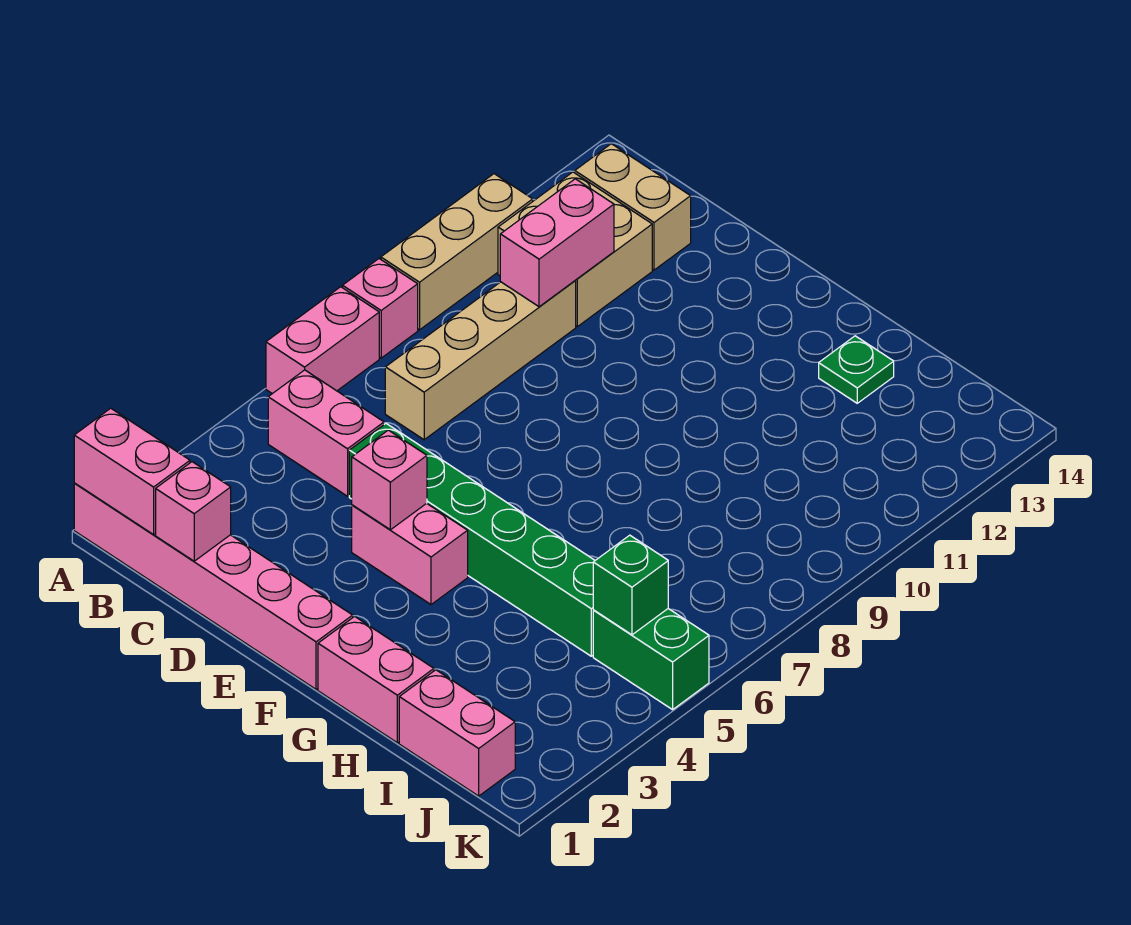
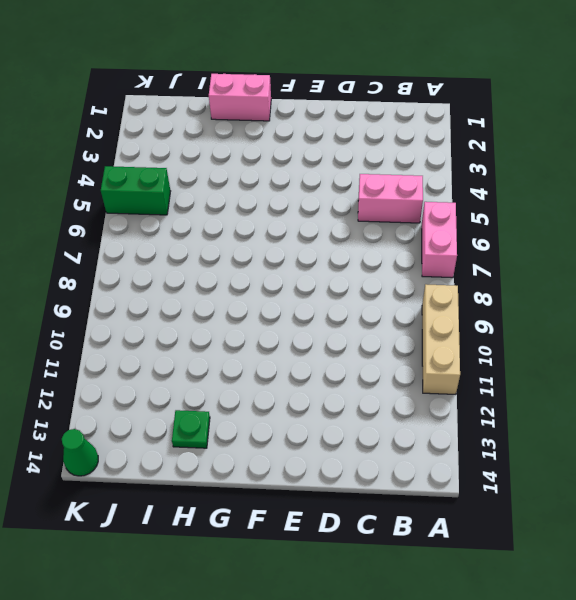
green cone K14 level 1 -> none
none -> pink brick A1:F1 level 1
none -> pink brick A8 level 1
none -> tan brick B11:C12 level 1

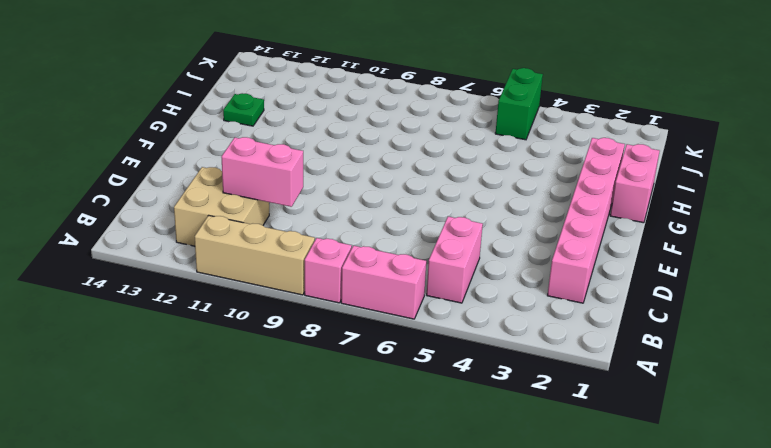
pink brick C2:H2 level 1 -> pink brick A1:F1 level 1
none -> tan brick B13:C13 level 1
none -> tan brick C7:C10 level 1
none -> green brick D5:I5 level 1

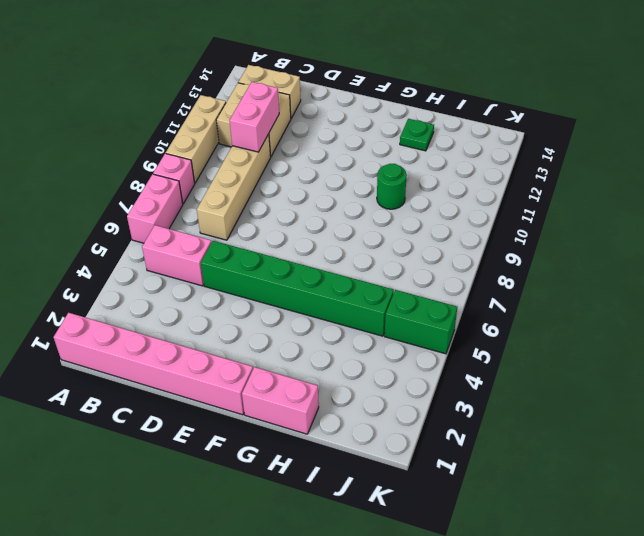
green round brick H10 level 1 -> none
none -> pink brick E4:F4 level 1
none -> pink brick I1:J1 level 1
none -> pink brick A1:B1 level 2

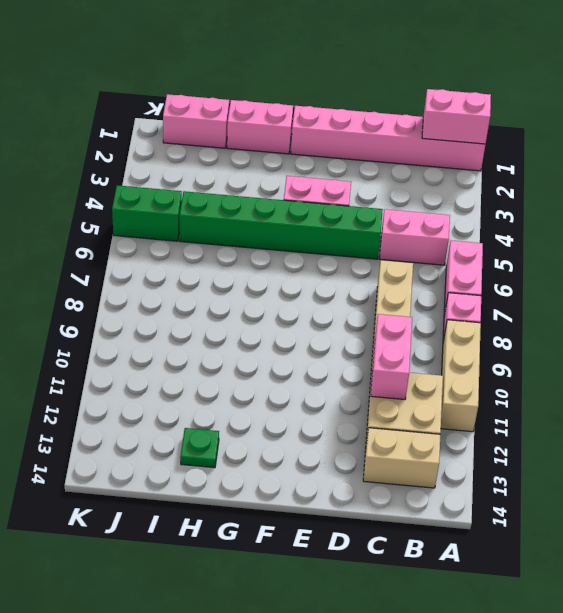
none -> pink brick C1 level 2
none -> pink brick E4 level 2
none -> green brick J5 level 2

